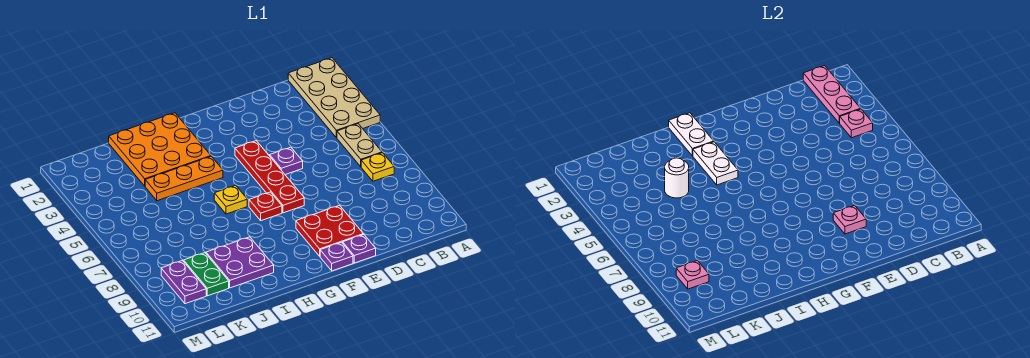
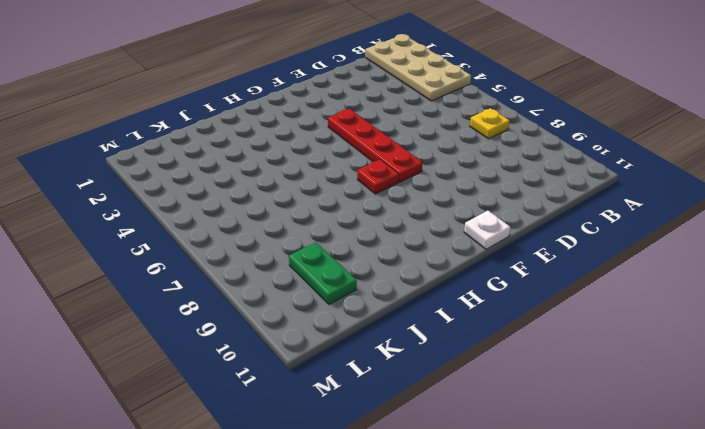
white plate F11 level 1 -> purple plate F11 level 1
none -> tan plate B5:B6 level 1
none -> purple plate E5 level 1
none -> red plate E9:F10 level 1

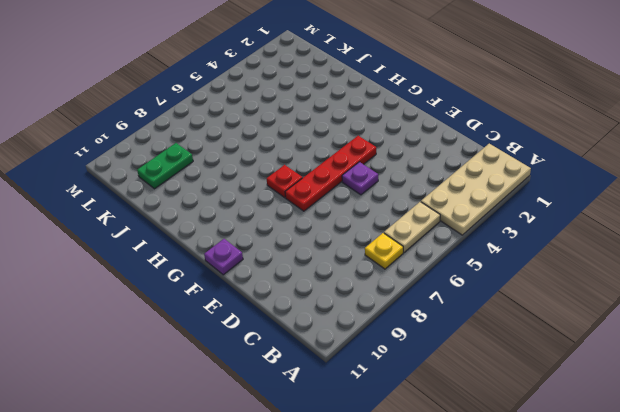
none -> red plate E9:F10 level 1
none -> purple plate E11 level 1
none -> orange plate H1:J3 level 1

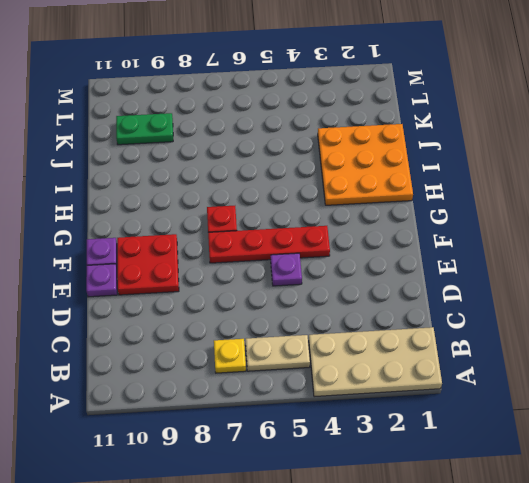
none -> orange plate H4:J4 level 1
none -> yellow plate H6 level 1
none -> purple plate I9:J10 level 1

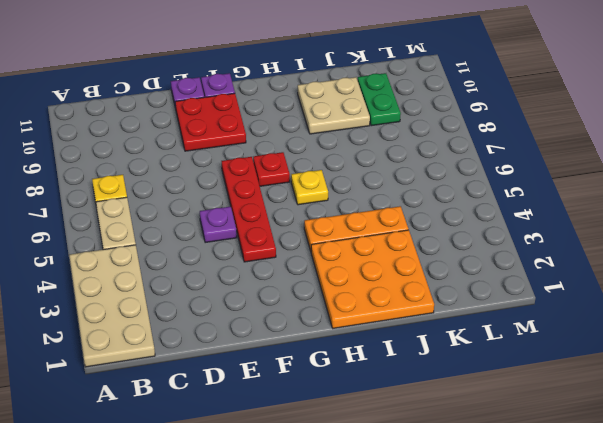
tan plate I9:J10 level 1 -> purple plate I9:J10 level 1
none -> purple plate L9:L10 level 1
none -> pink plate B1:B3 level 2
none -> pink plate B4 level 2

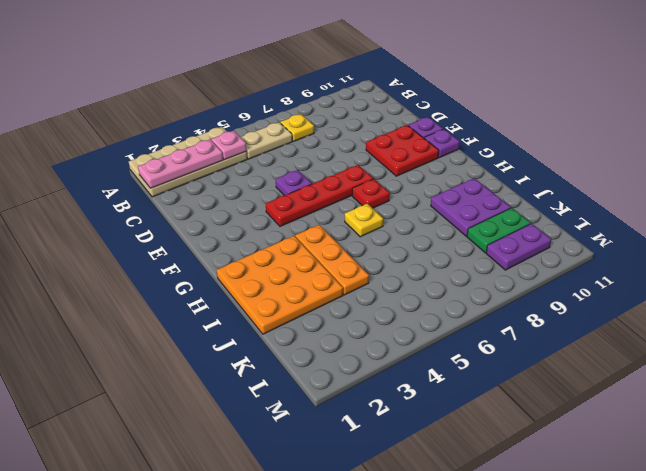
none -> pink plate E9 level 2
none -> white plate H1:H2 level 2
none -> white plate H3:H4 level 2

